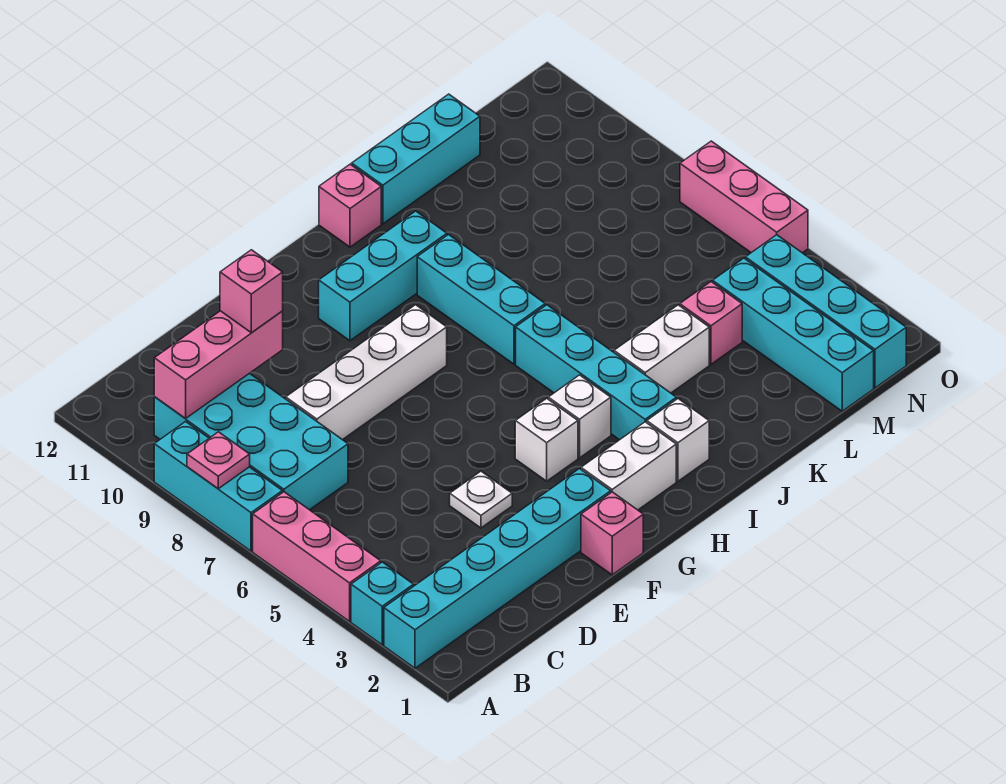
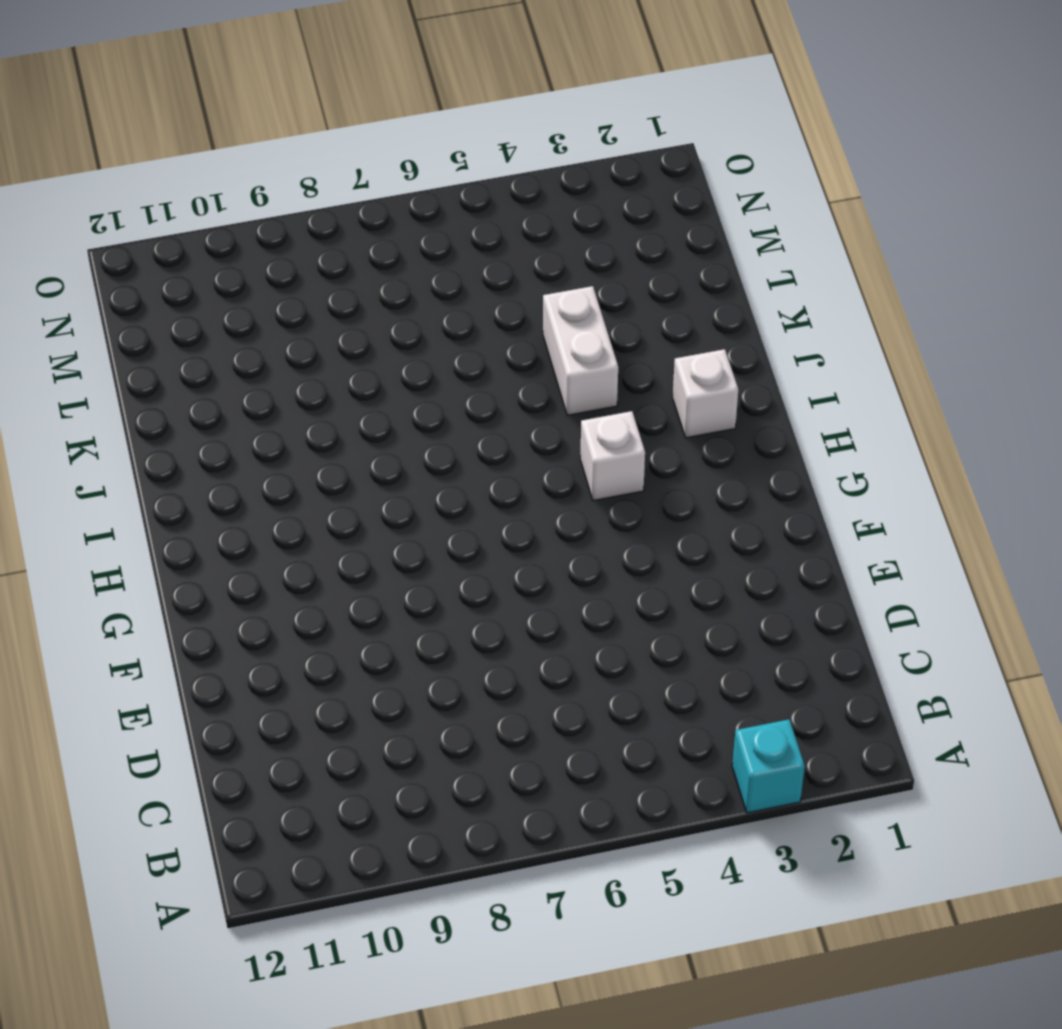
none -> cyan brick A2:F2 level 1
none -> pink brick A4:A6 level 1
none -> cyan brick A7:A9 level 1

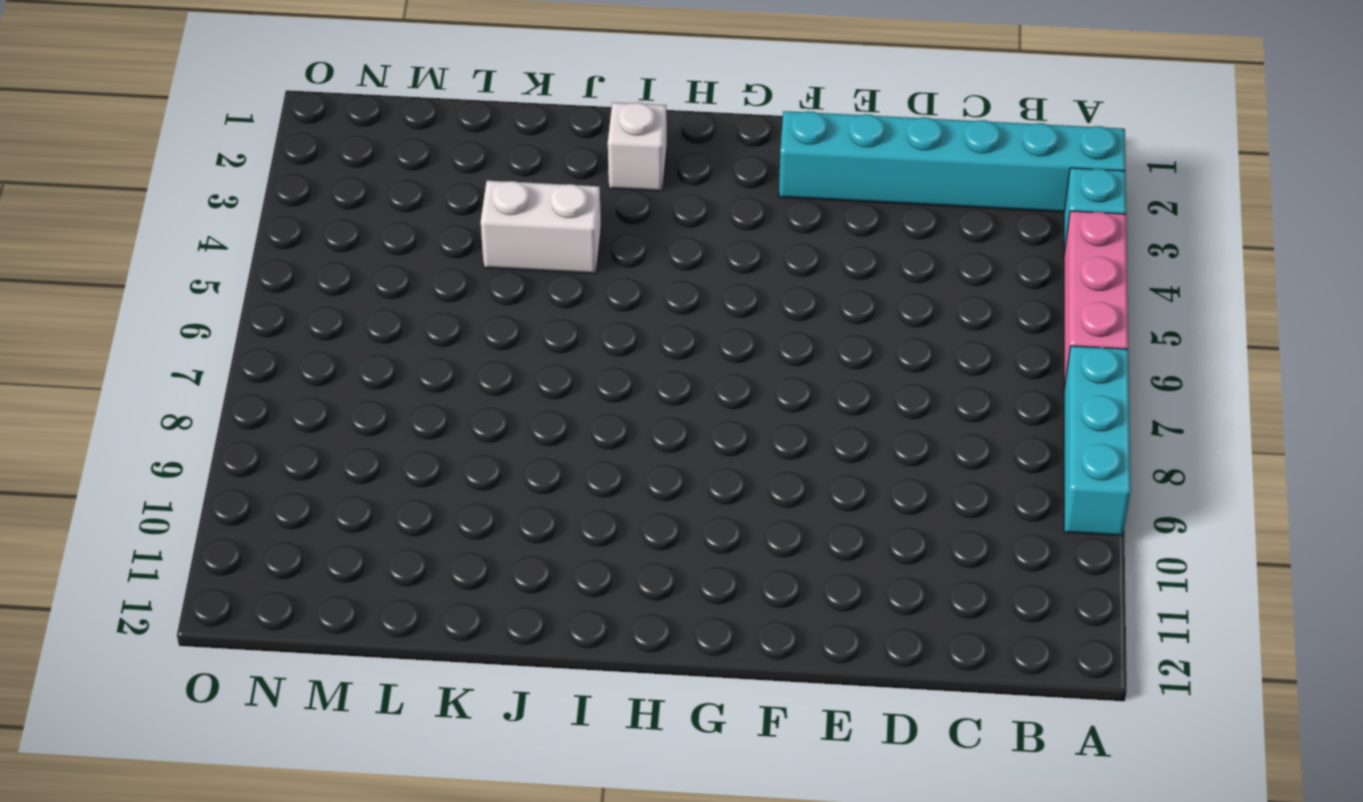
none -> cyan brick B7:C10 level 1
none -> white brick D8:G8 level 1
none -> white plate E4 level 1

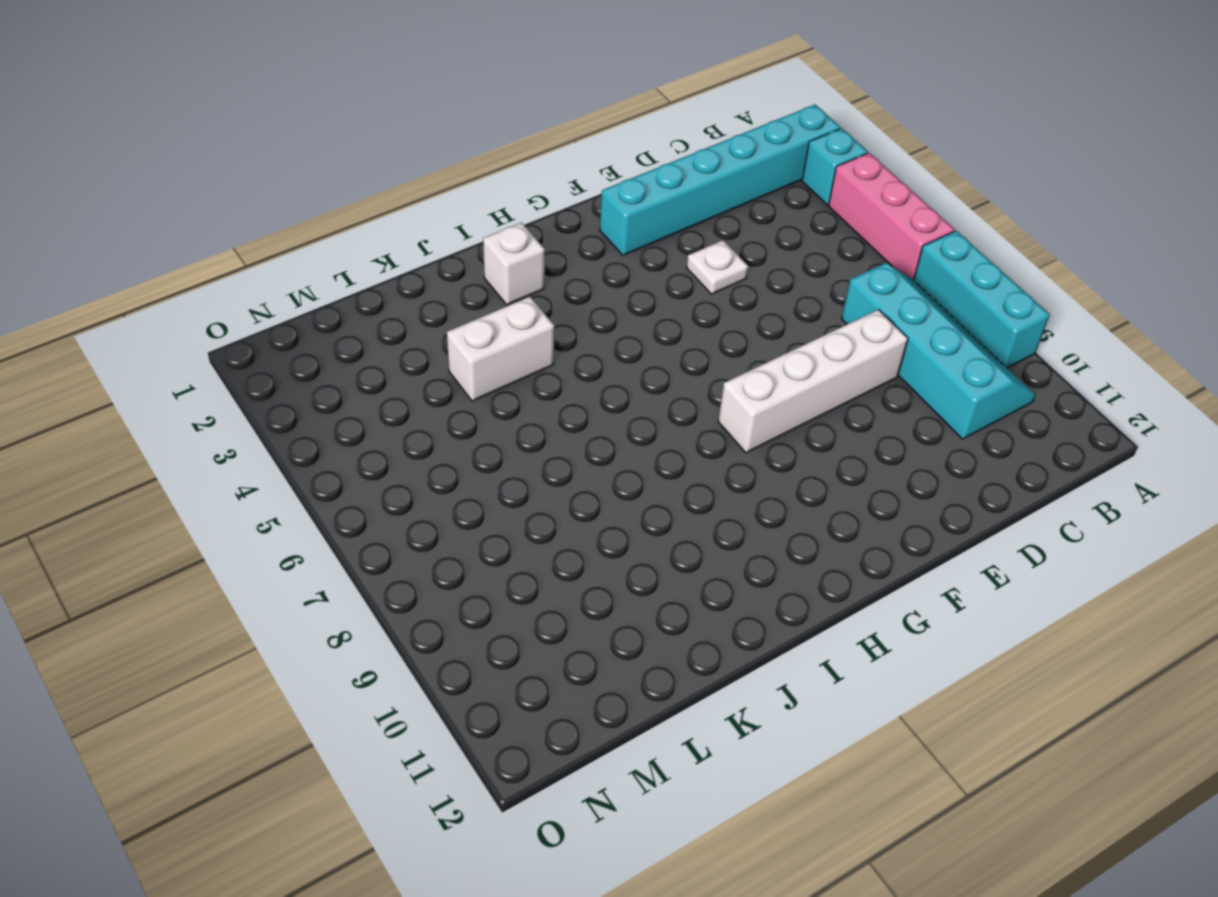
cyan slope B7:C10 level 1 top C -> cyan brick B7:C10 level 1
none -> pink brick F1 level 1
none -> white brick G2:H2 level 1
none -> white brick G4 level 1

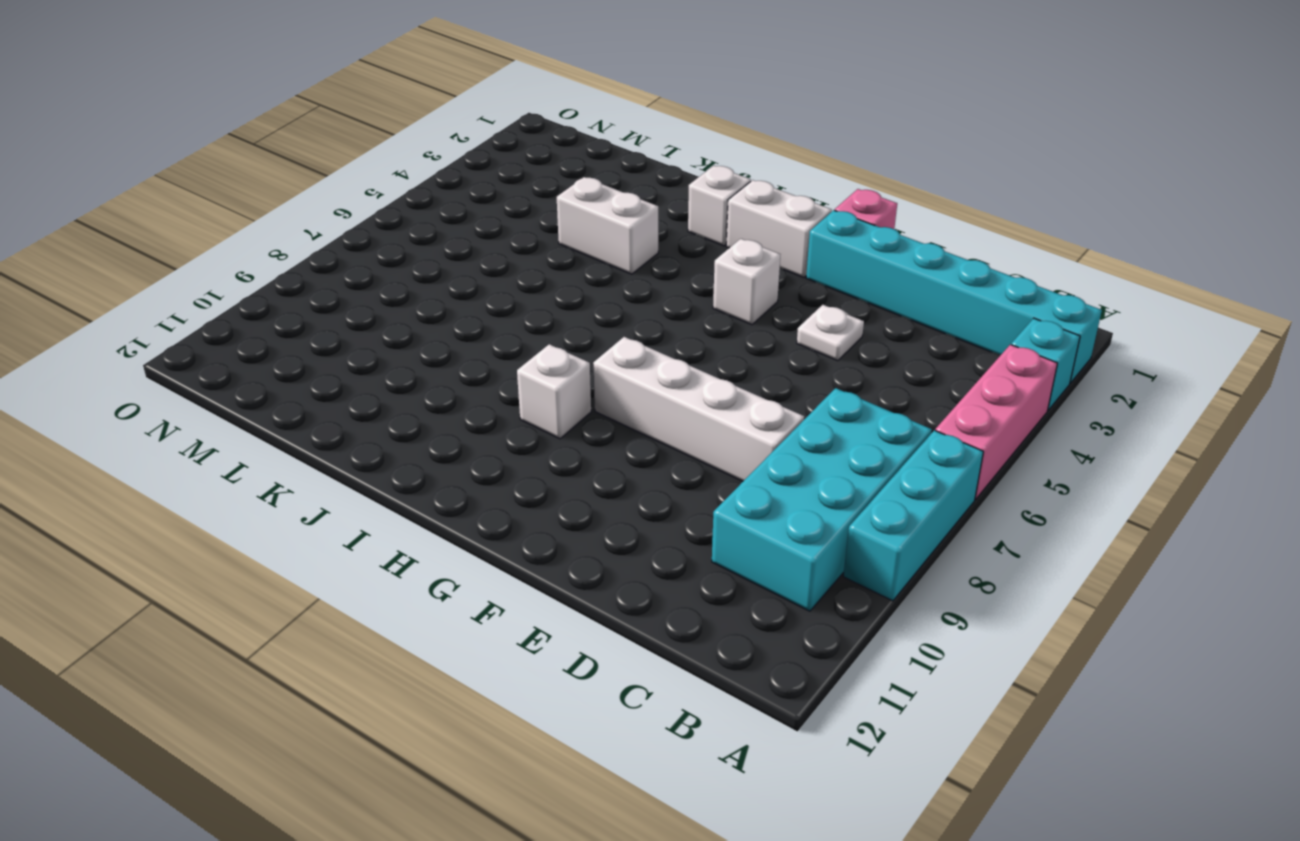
white brick H9 level 1 -> white brick H4 level 1
none -> cyan brick G10:I10 level 1
none -> cyan brick I3:I6 level 1
none -> cyan brick I7:I9 level 1

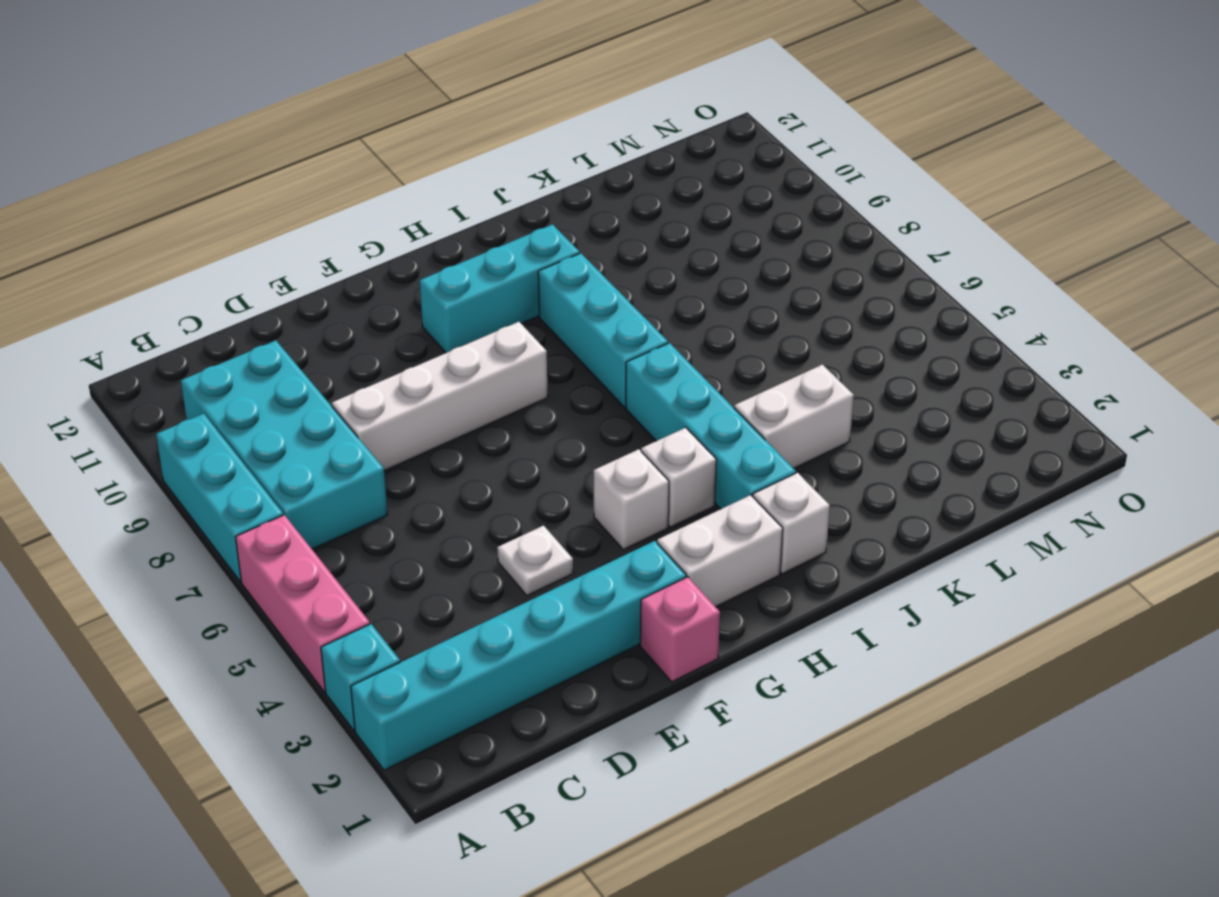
none -> pink brick I12 level 1
none -> cyan brick J12:L12 level 1
none -> pink brick L4 level 1

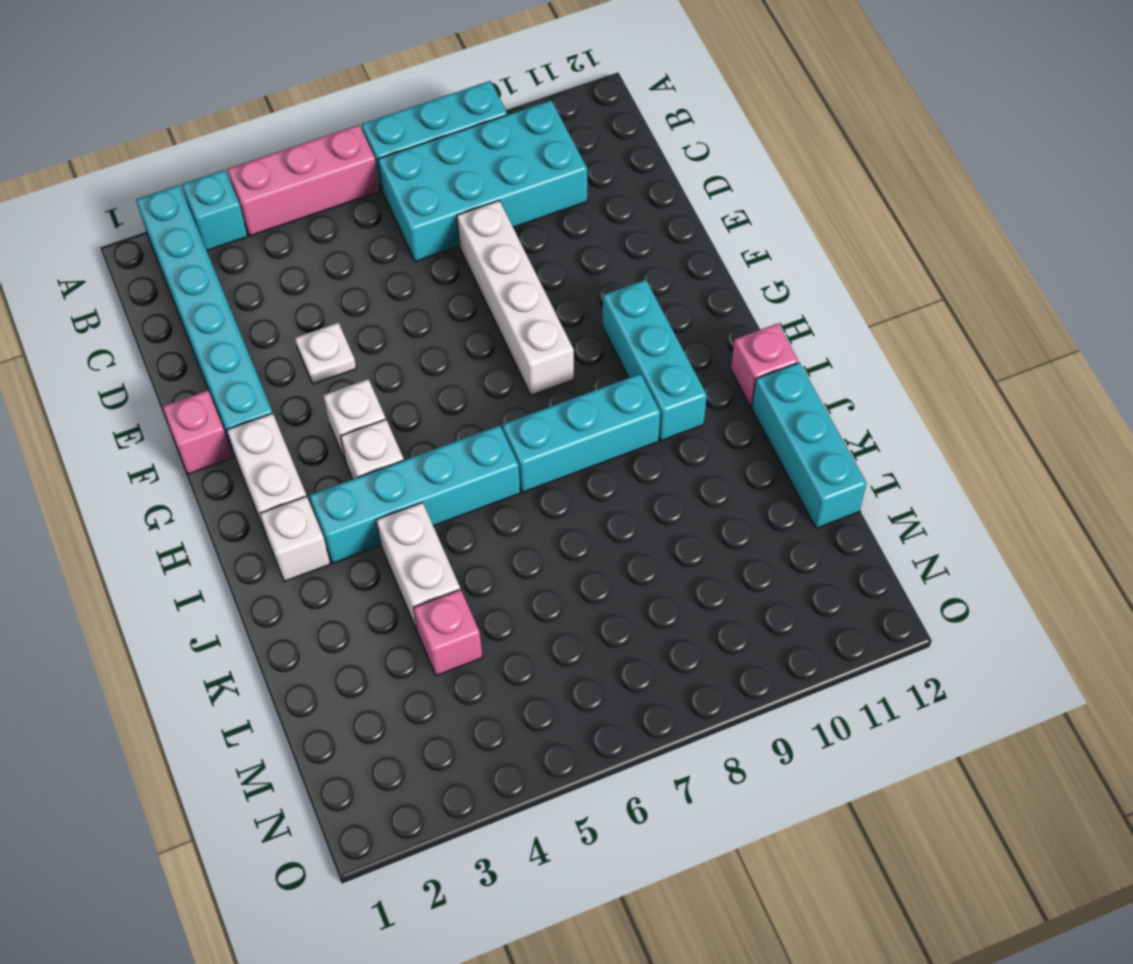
none -> cyan brick M1:M4 level 1
none -> cyan brick N1:N4 level 1
none -> pink brick O5:O7 level 1

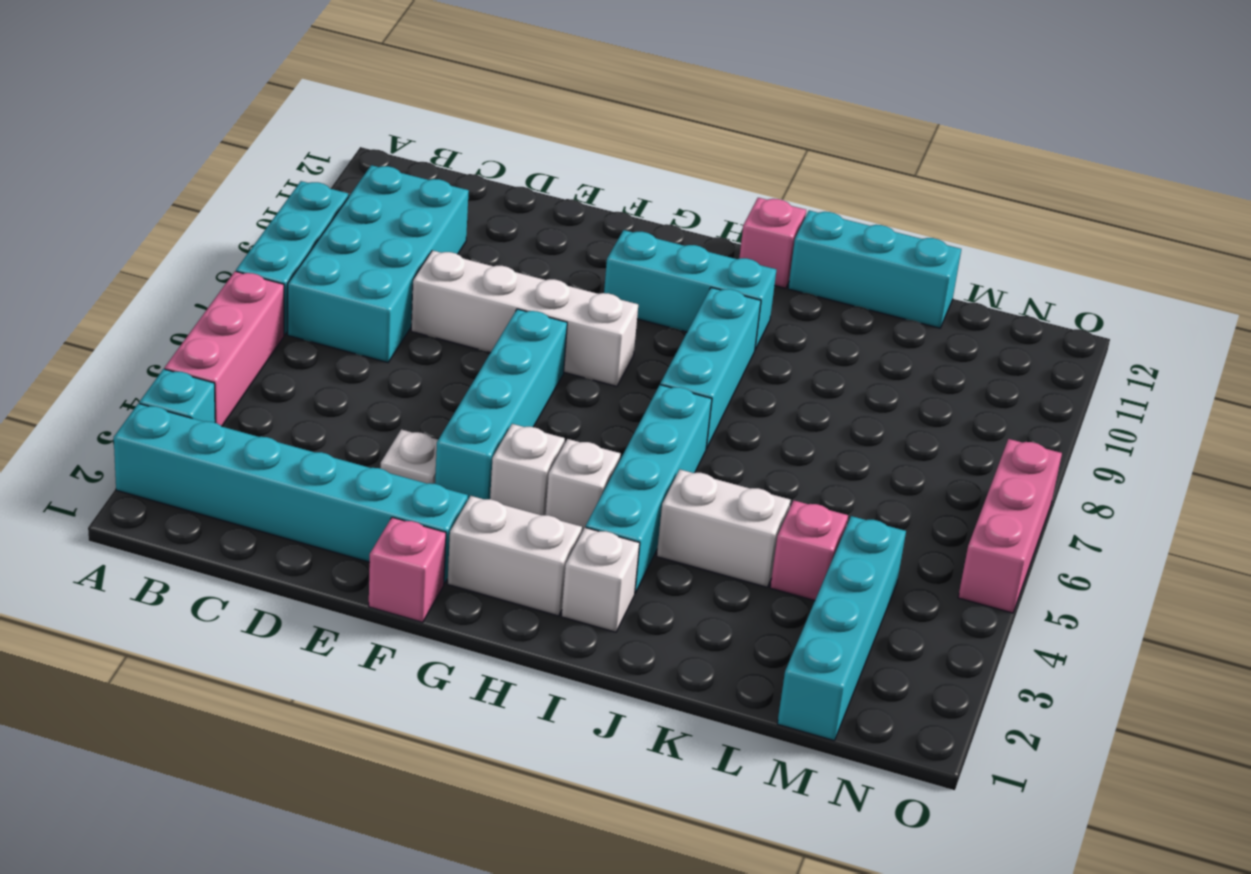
cyan brick F4:F7 level 1 -> cyan brick N1:N4 level 1
none -> pink plate A8 level 2
none -> pink brick B10:D10 level 2
none -> pink brick D10 level 3

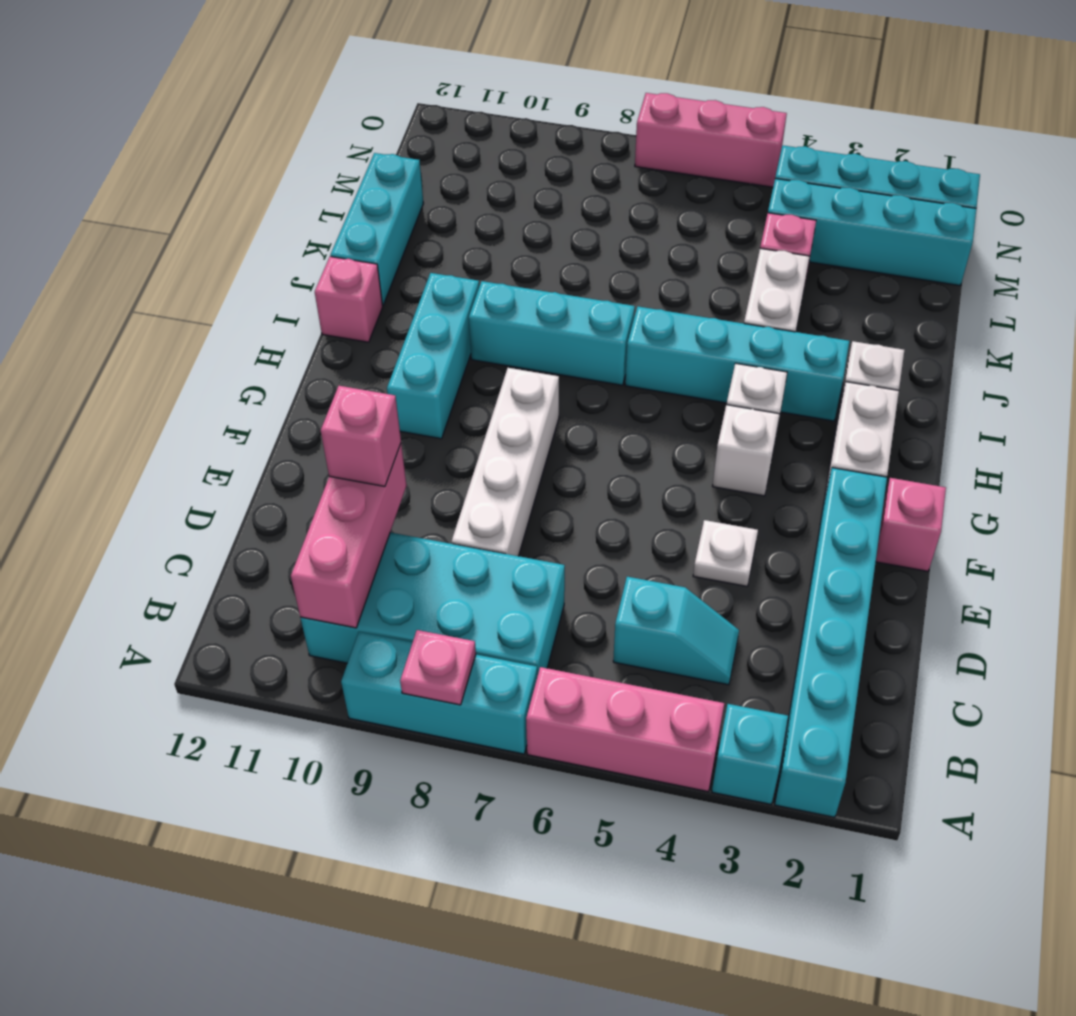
cyan slope C4:C5 level 1 top 5 -> none

